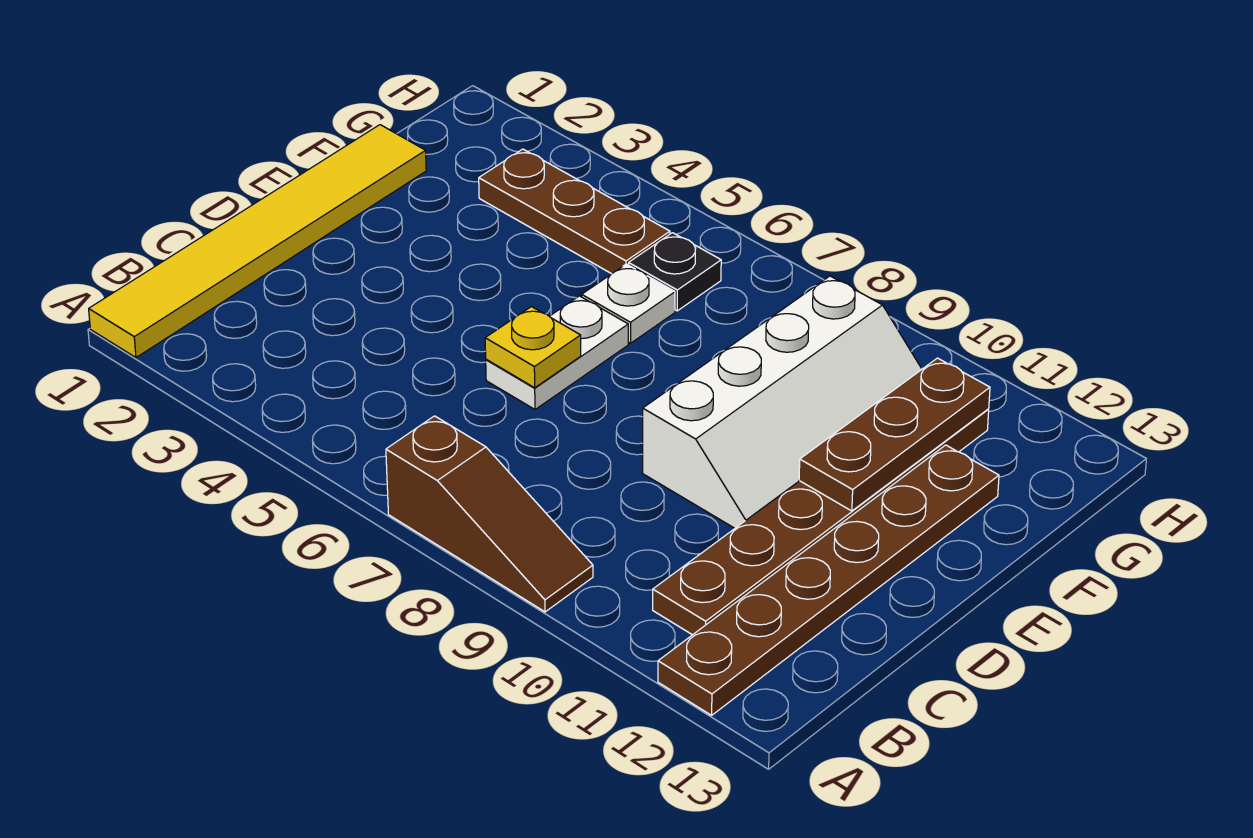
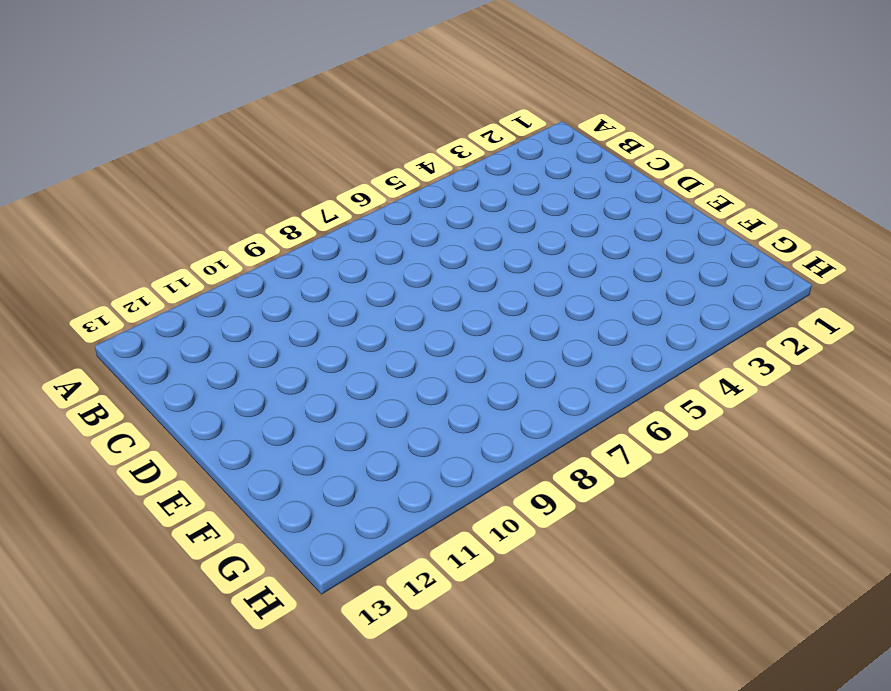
none -> yellow tile A1:F1 level 1
none -> brown slope A7:A9 level 1 top 7

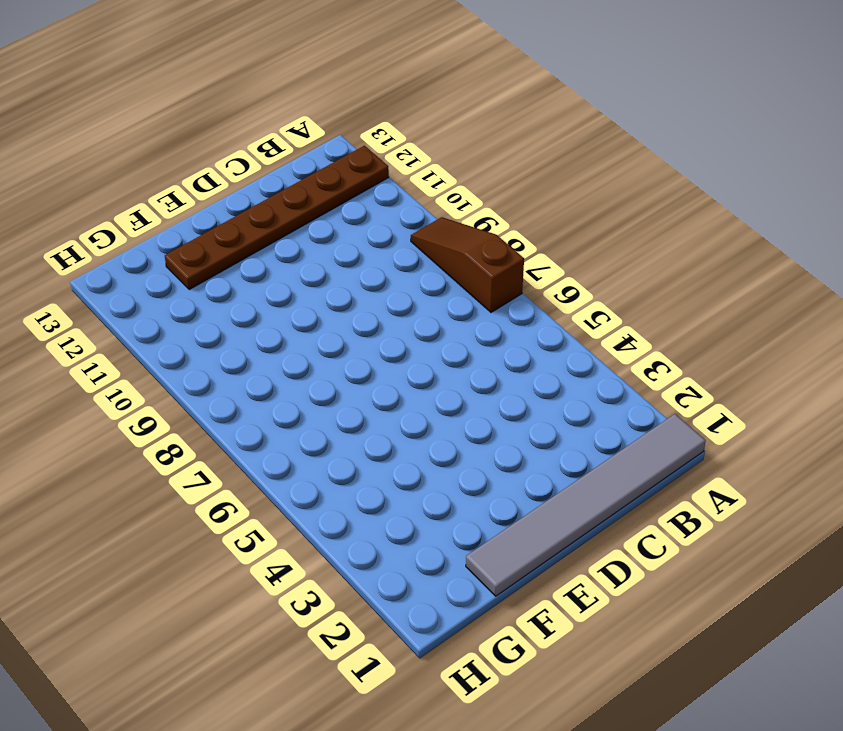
grey tile A1:F1 level 1 -> yellow tile A1:F1 level 1
none -> brown plate B11:G11 level 1
none -> white plate D6:E6 level 1

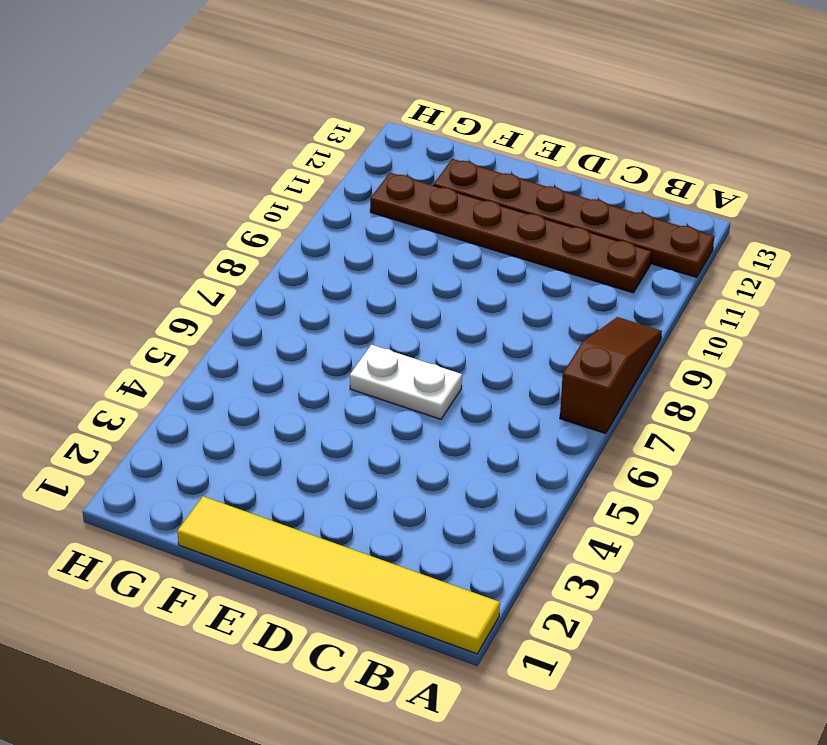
none -> white slope D9:G10 level 1 top 9
none -> white plate F6 level 1

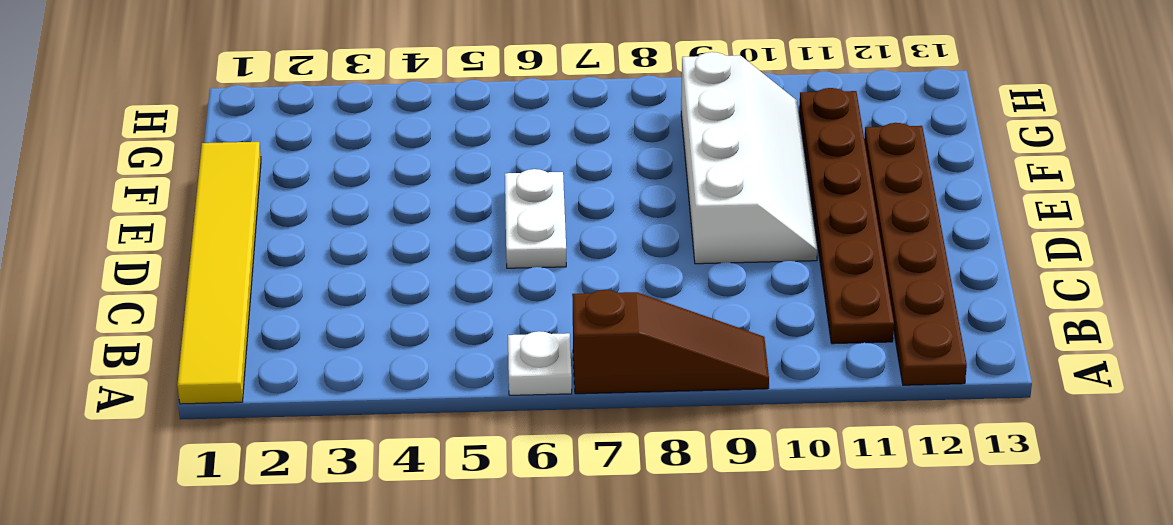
white plate A6 level 1 -> white plate F6 level 1
none -> brown plate G3:G5 level 1
none -> black plate G6 level 1

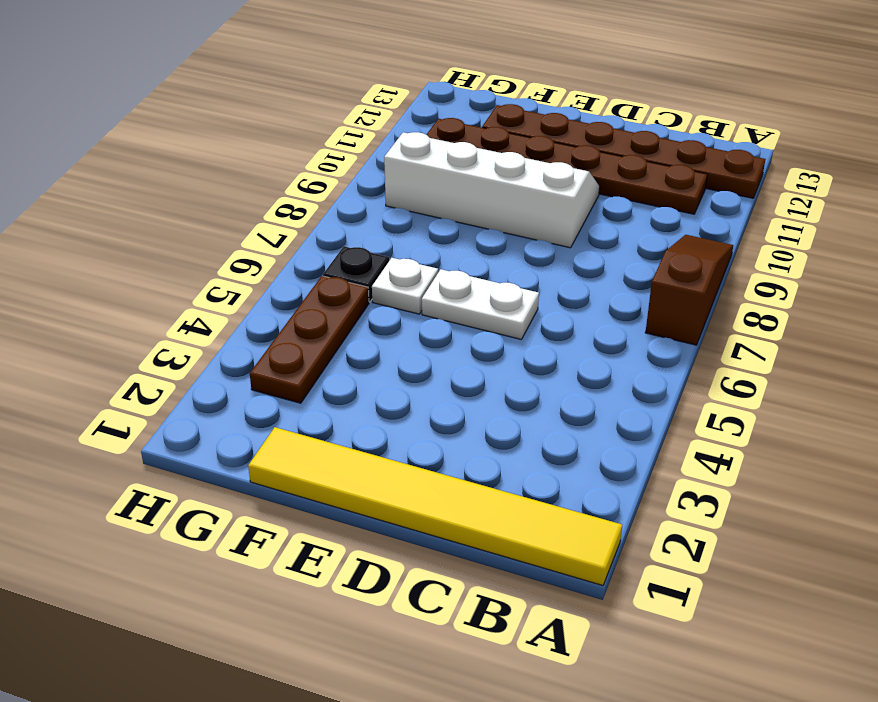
none -> yellow plate D6 level 2
none -> brown plate E11:G11 level 2

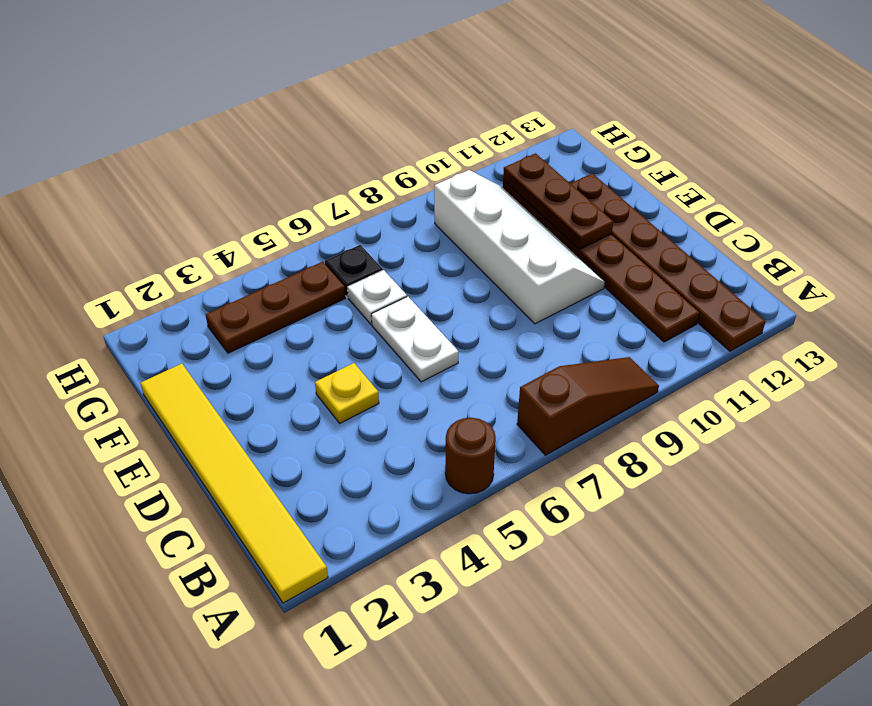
brown round brick A5 level 1 -> none
yellow plate D4 level 1 -> yellow plate D6 level 2

